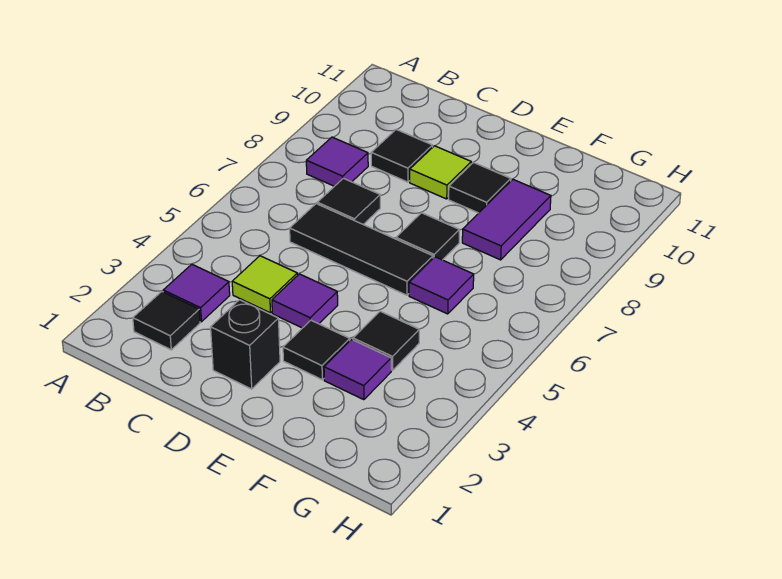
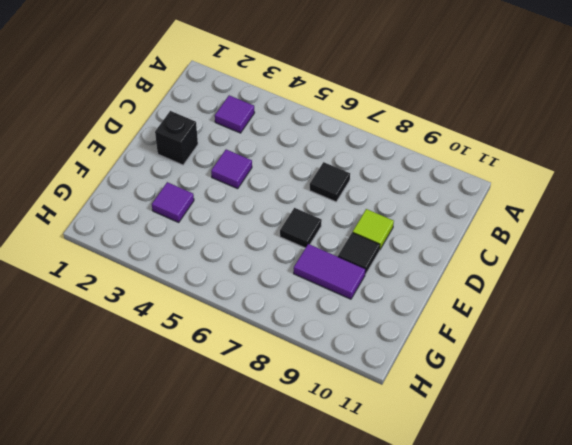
none -> black tile B2 level 1
none -> purple tile B8 level 1
none -> lime tile C4 level 1

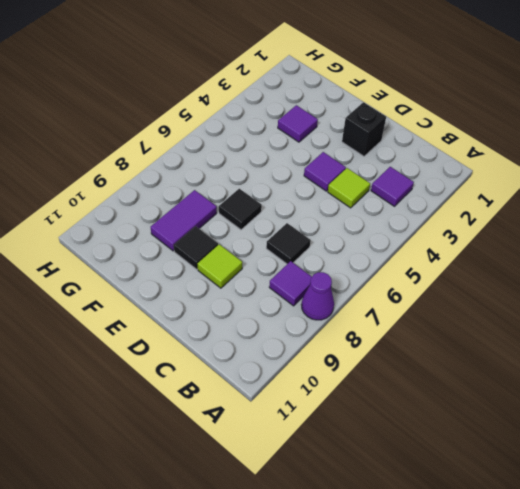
purple cone A8 level 1 -> none
none -> black tile B2 level 1
none -> black tile C6:E6 level 1
none -> black tile C9 level 1

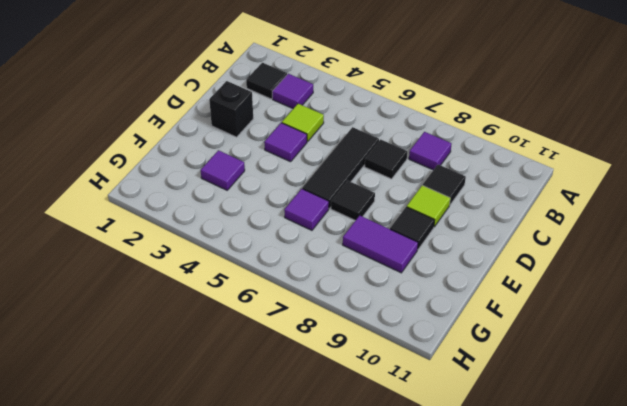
none -> black tile E3 level 1
none -> black tile F4 level 1

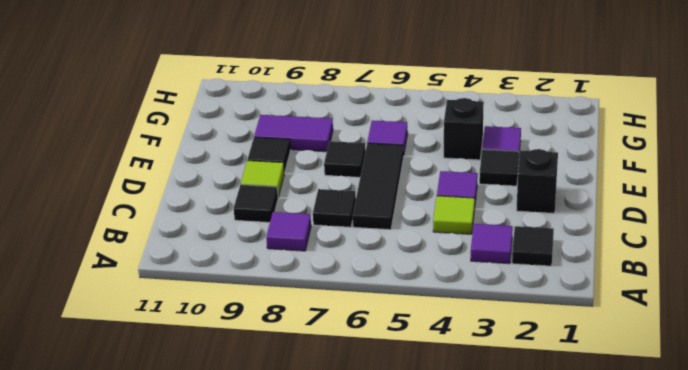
black brick F4 level 1 -> black tile F4 level 1

